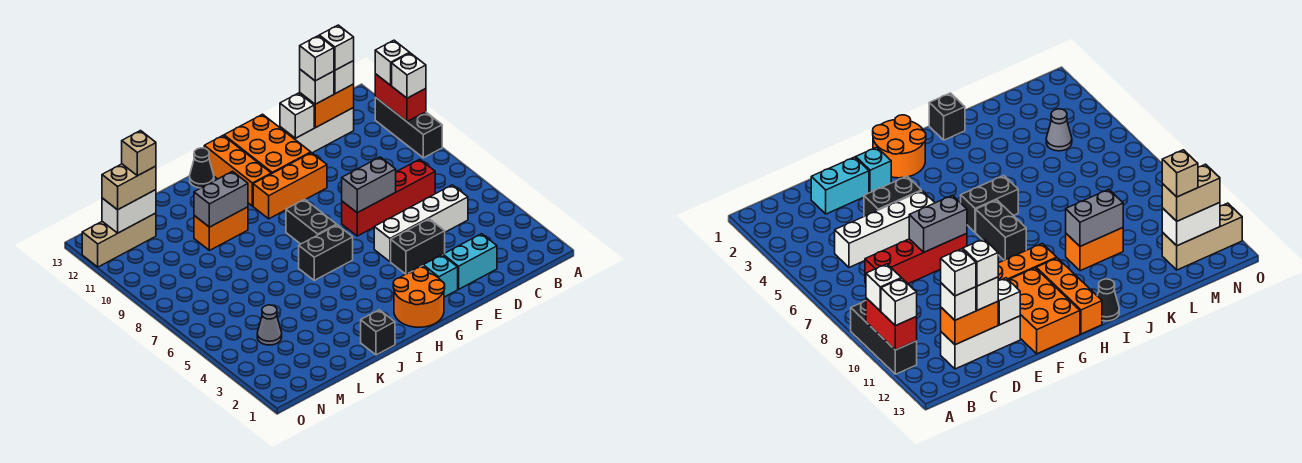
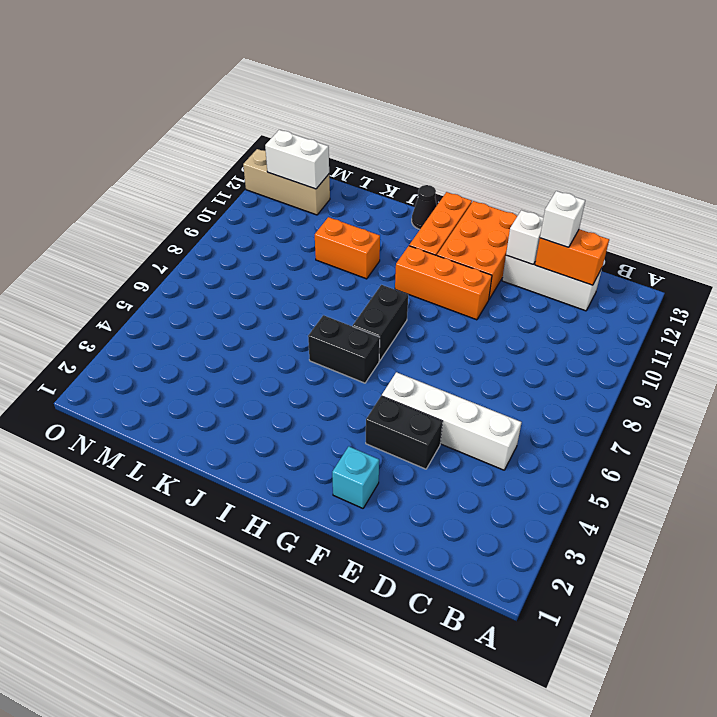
none -> black brick A9:A11 level 1
none -> red brick C7:F7 level 1
none -> cyan brick D2:E2 level 1
none -> orange round brick G1:H2 level 1

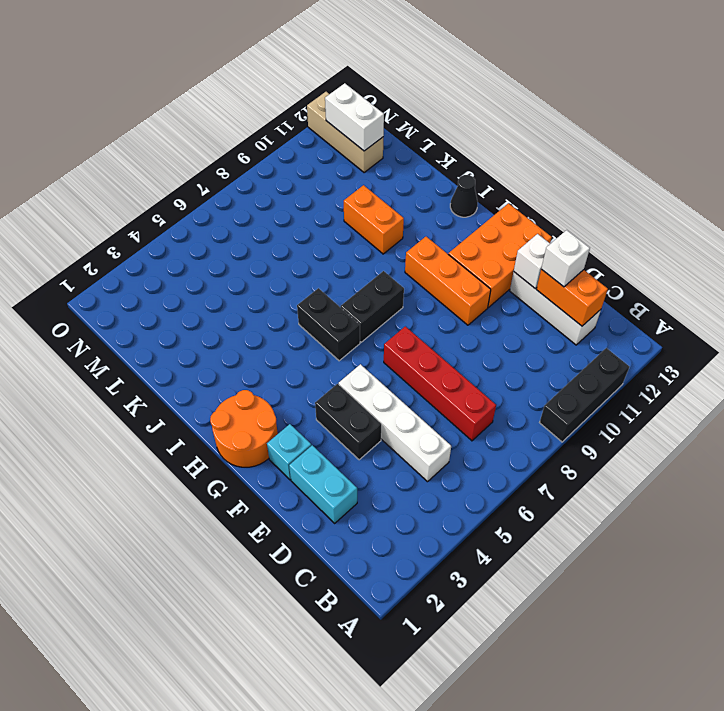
none -> orange brick H11:H13 level 1
none -> black brick J1 level 1
none -> grey cone M4 level 1
none -> red brick A10:A11 level 2

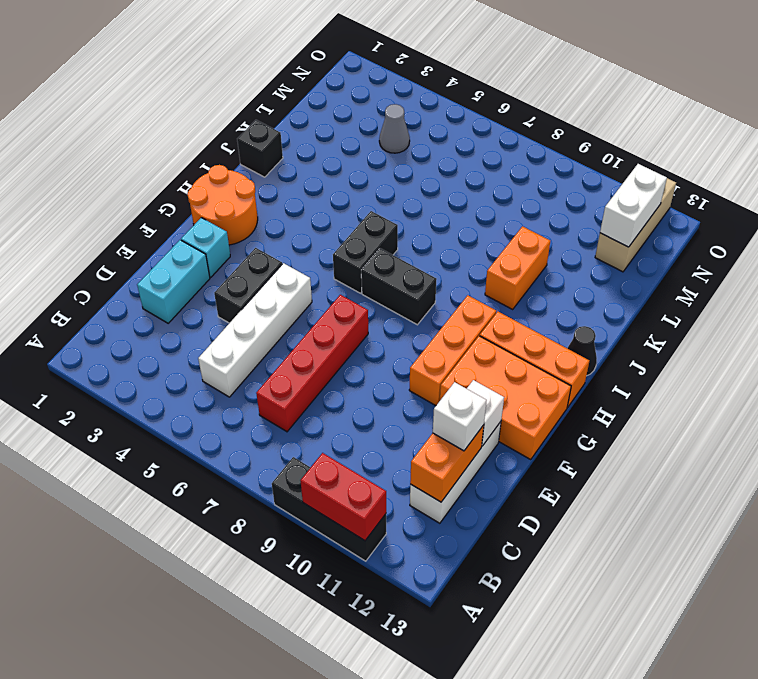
none -> grey brick E7:F7 level 2
none -> grey brick J10:K10 level 2
none -> white brick A10 level 3
none -> white brick A11 level 3

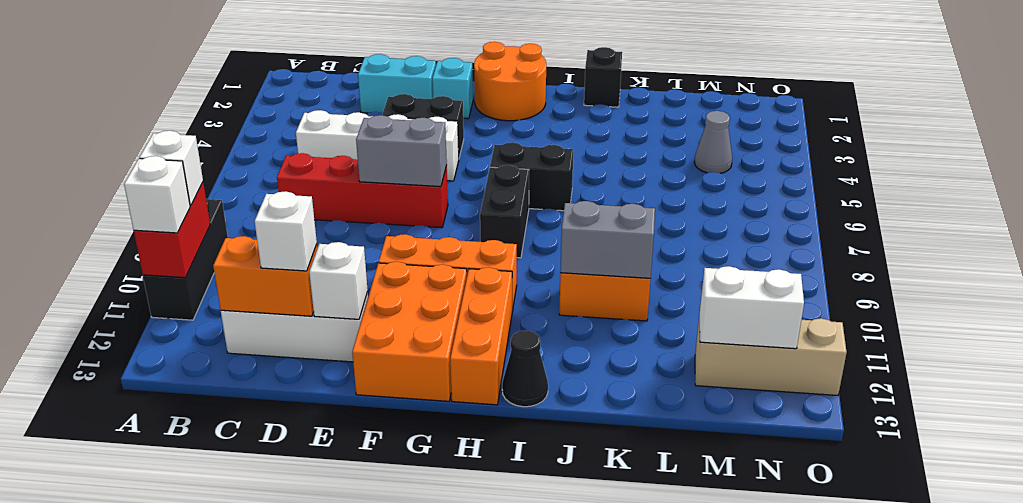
none -> white brick C12 level 3
none -> tan brick M12:N12 level 3
none -> white brick C12 level 4
none -> white brick D12 level 4

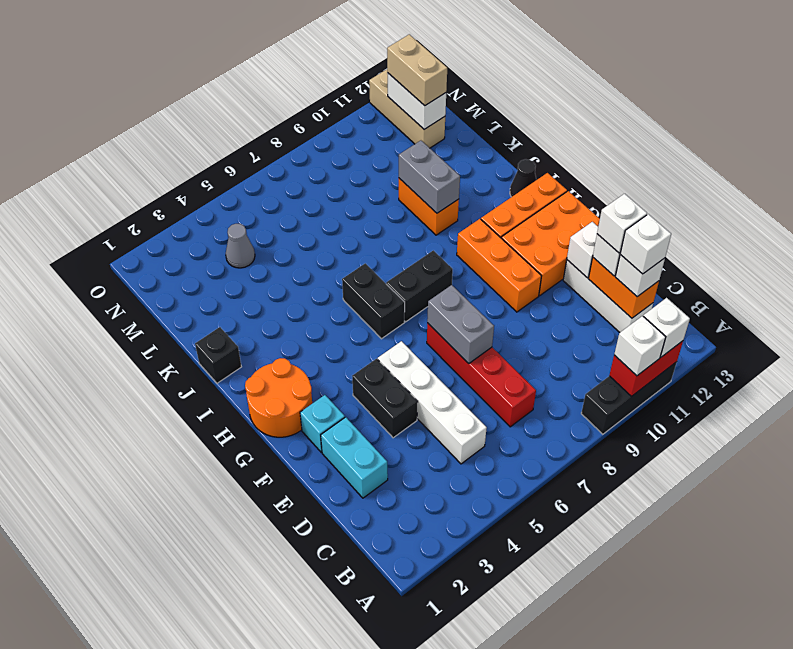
none -> tan brick M12 level 4

